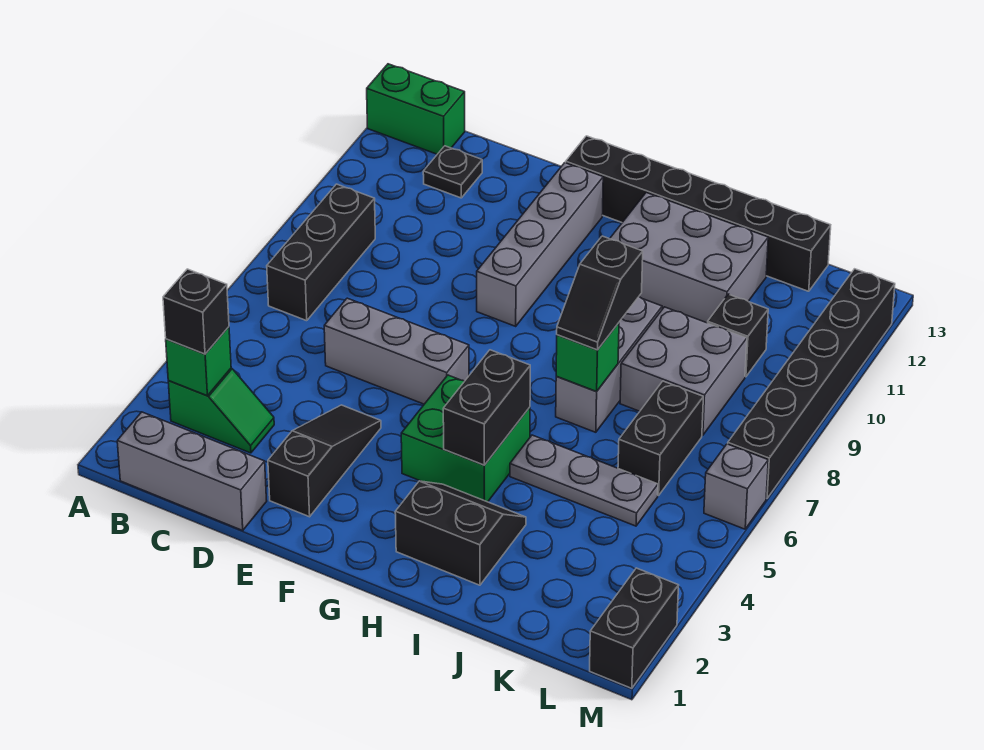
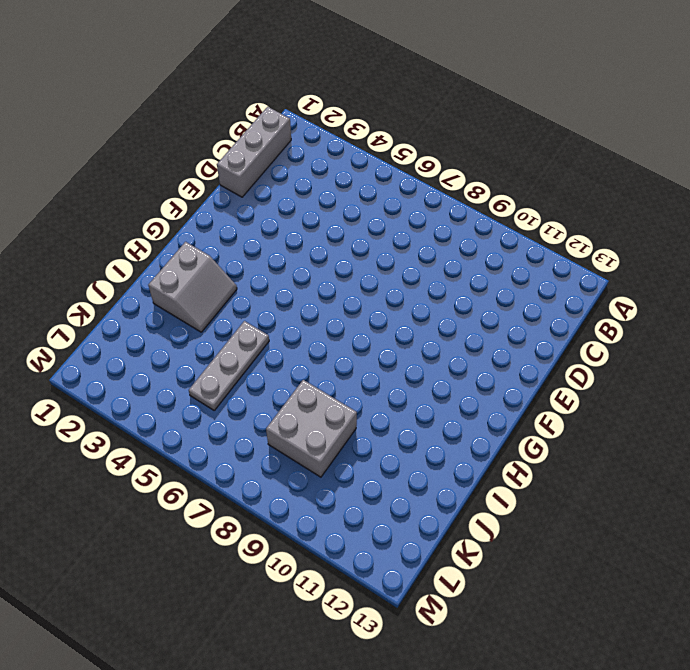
grey slope H2:I3 level 1 top 2 -> black slope H2:I3 level 1 top 2
none -> green brick A13:B13 level 1
none -> green slope B3:C3 level 1 top B
none -> black brick B7:B9 level 1

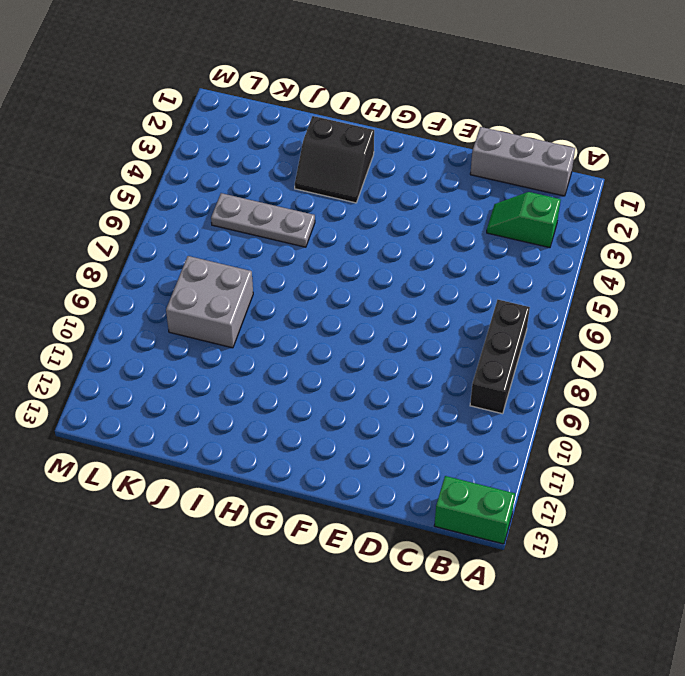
none -> black plate C12 level 1
none -> grey brick D6:F6 level 1
none -> black slope E2:E4 level 1 top 2

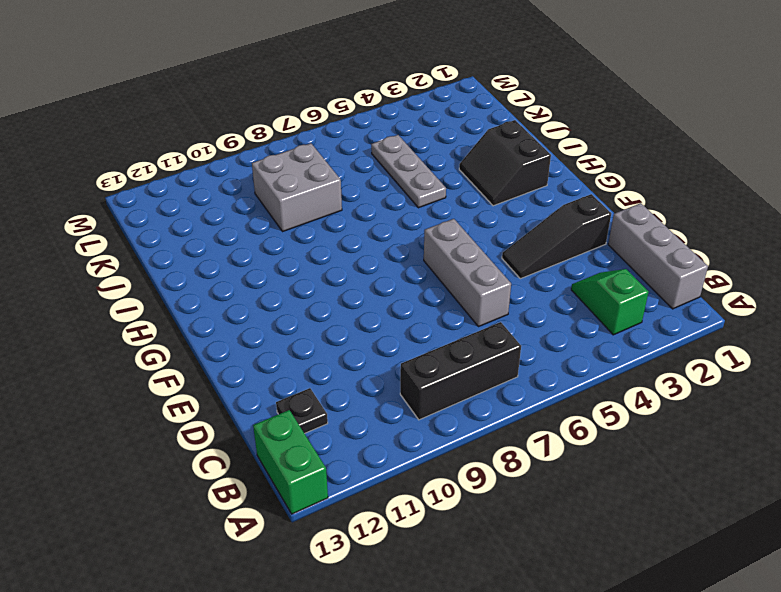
none -> grey brick F9:F12 level 1
none -> black brick F13:K13 level 1
none -> green brick G4:H5 level 1

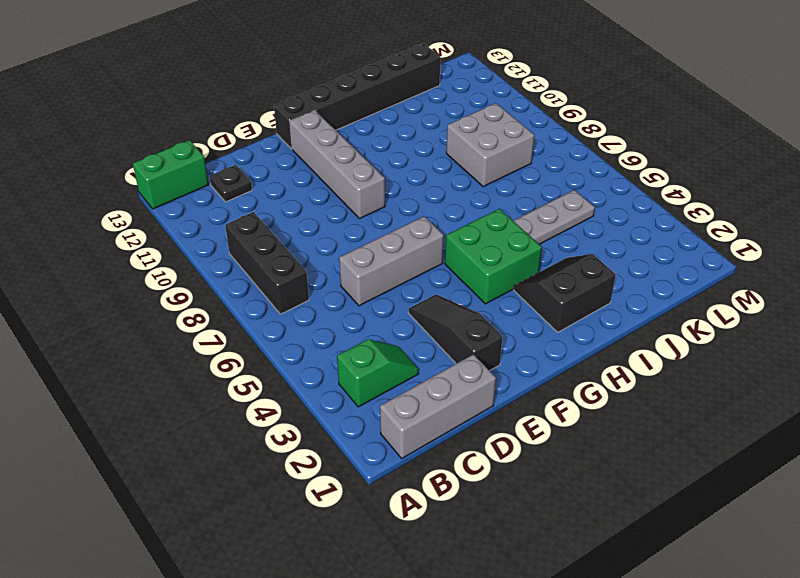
none -> grey brick H11:J12 level 1
none -> grey brick I7:I9 level 1
none -> black brick K6:K7 level 1

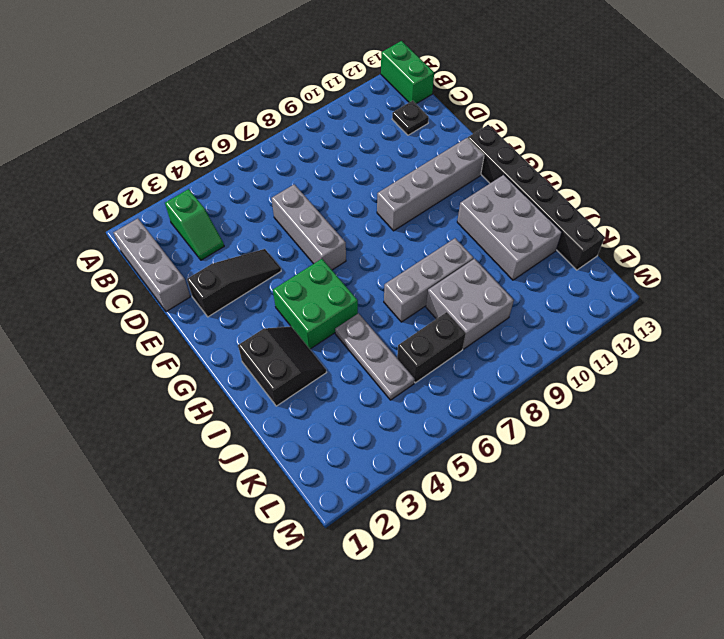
none -> black brick B7:B9 level 1
none -> black brick K10 level 1
none -> black brick M1:M2 level 1

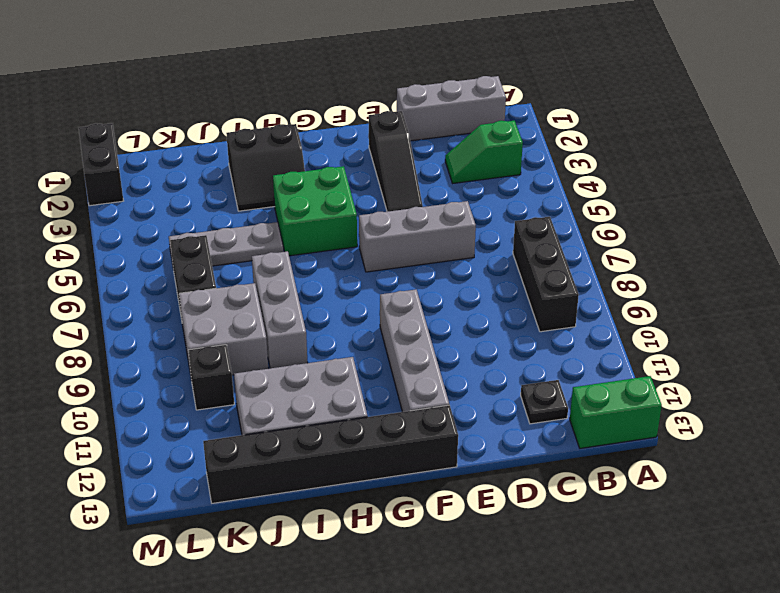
none -> grey brick M6 level 1
none -> black brick M7:M12 level 1
none -> green brick B3 level 2

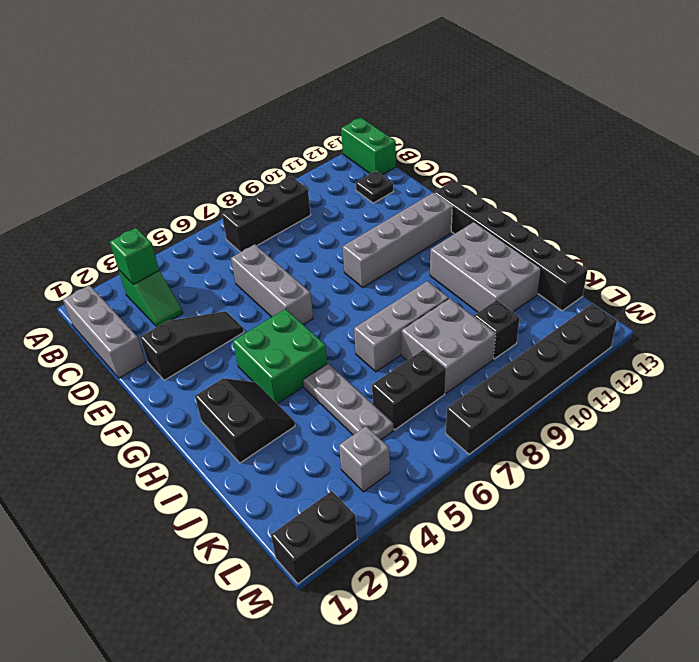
grey brick L4 level 1 -> grey brick M6 level 1
none -> black brick H4:H5 level 2
none -> green brick I7 level 2
none -> black brick B3 level 3

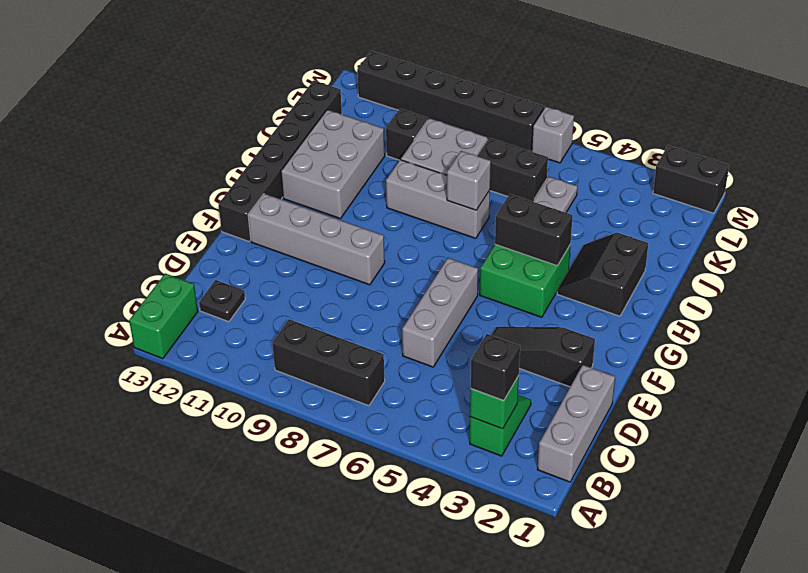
grey brick I7 level 2 -> green brick I7 level 2
none -> black slope I7:I8 level 3 top 8

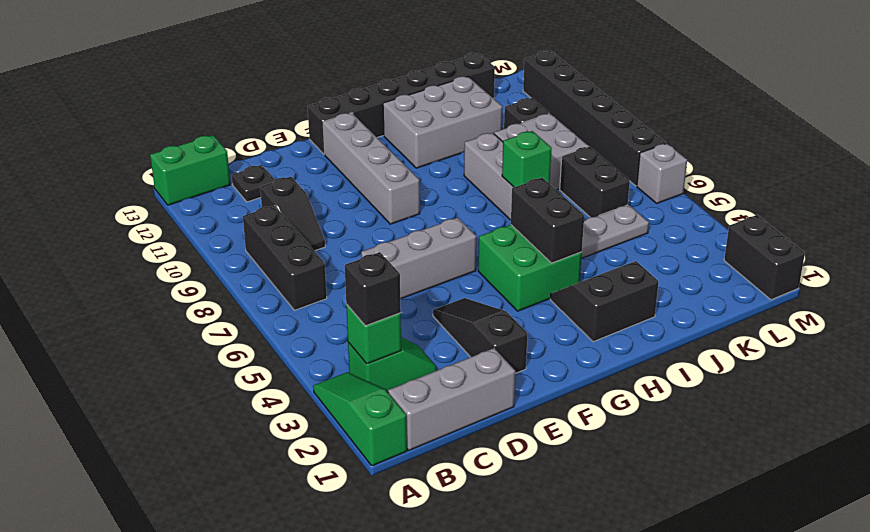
green slope A1:A3 level 1 top 1 -> none
black slope C9:C10 level 1 top 10 -> black slope I7:I8 level 3 top 8

